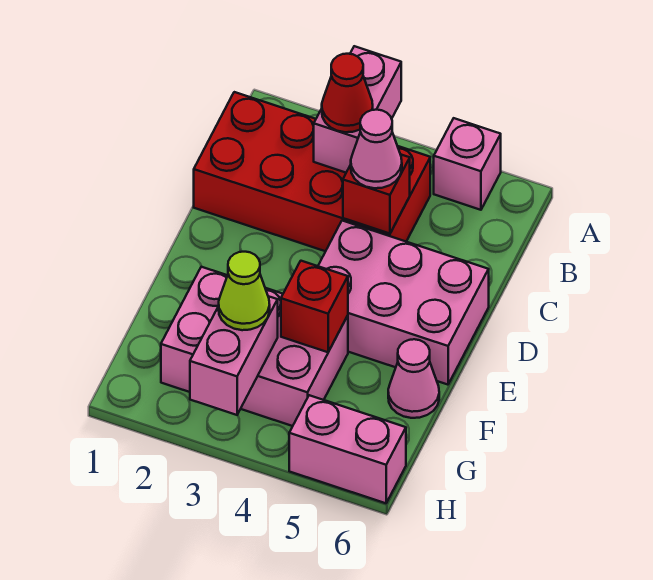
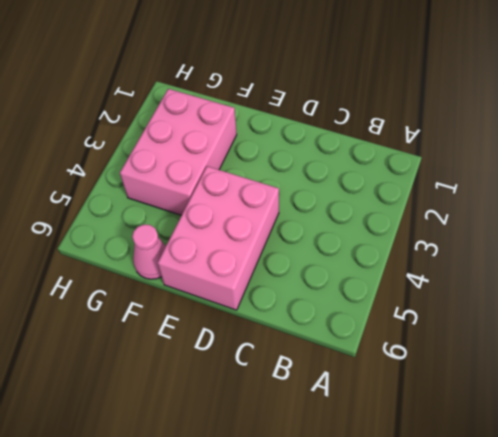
none -> pink brick A5 level 1
none -> red brick B1:C4 level 1
none -> pink brick H5:H6 level 1

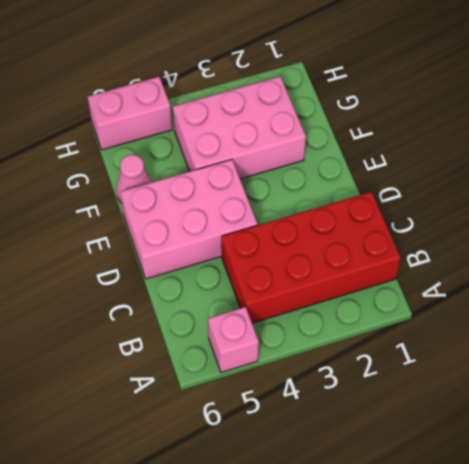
none -> pink brick A3:B3 level 2
none -> red brick C4 level 2
none -> red brick F4 level 2

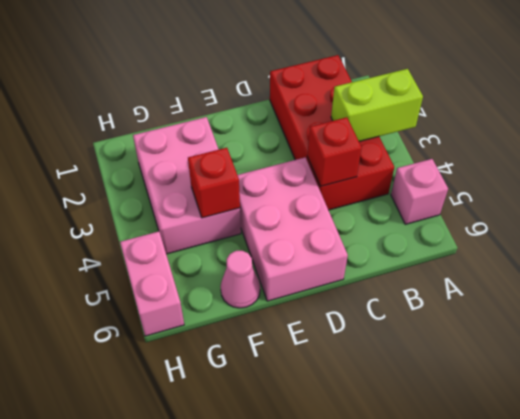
lime brick A3:B3 level 2 -> pink brick A3:B3 level 2
none -> pink brick G3:H3 level 2
none -> red cone B3 level 3
none -> pink cone C4 level 3

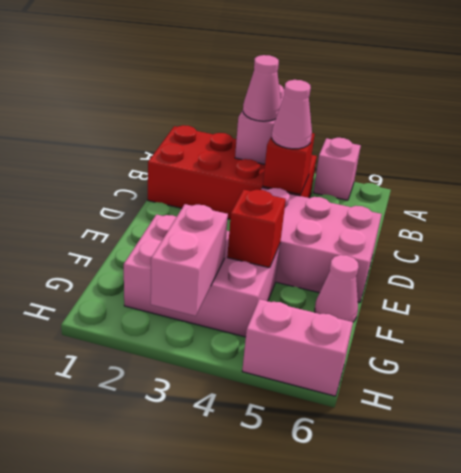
pink cone B3 level 3 -> red cone B3 level 3
none -> lime cone G3 level 3

